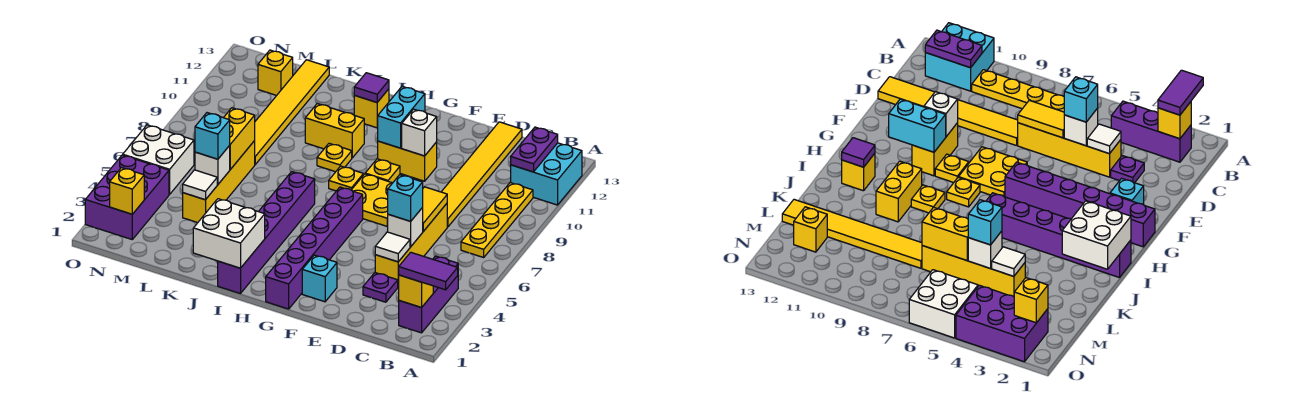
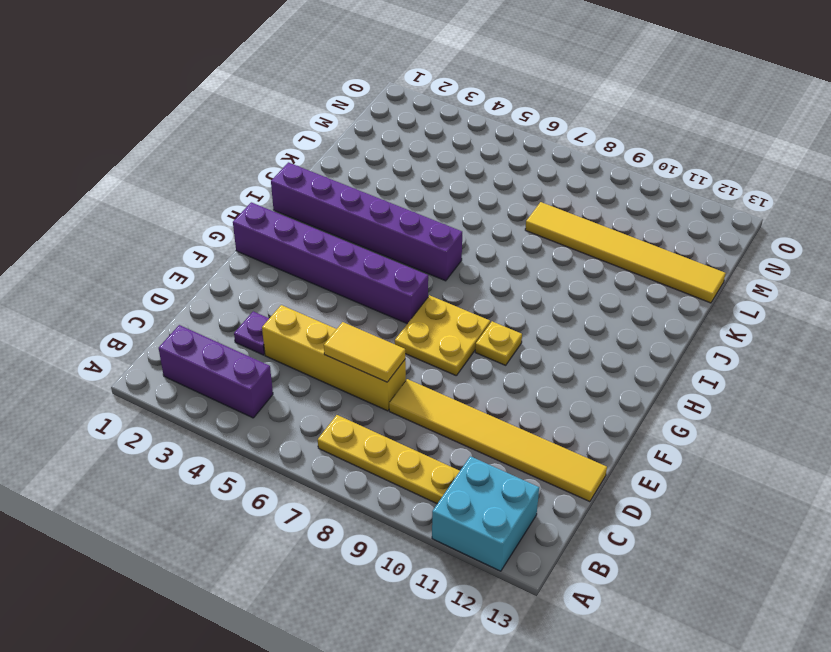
none -> cyan brick F2 level 1
none -> yellow brick F10:G10 level 1
none -> yellow plate H8 level 1
none -> yellow plate I9 level 1

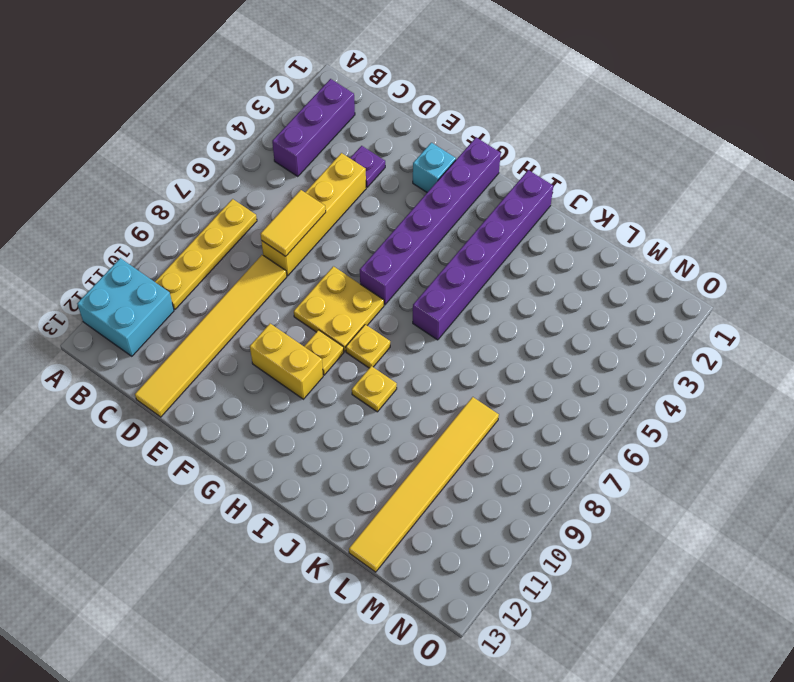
none -> yellow brick I10:J10 level 1
none -> yellow brick I12 level 1
none -> yellow brick L4:L7 level 1
none -> yellow brick M12 level 1

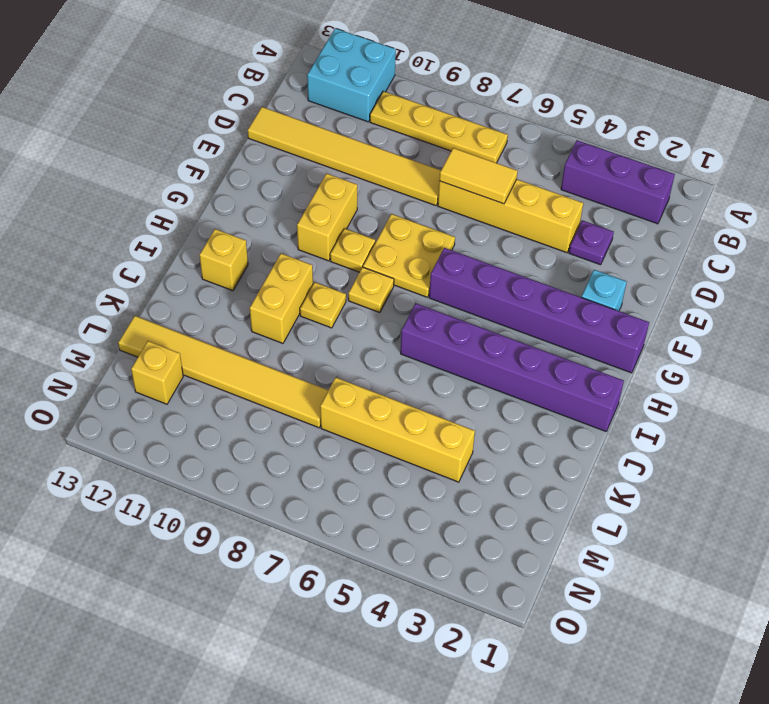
none -> purple brick N2:O4 level 1
none -> white brick N5:O6 level 1
none -> yellow brick B2 level 2
none -> purple plate B11:B12 level 2

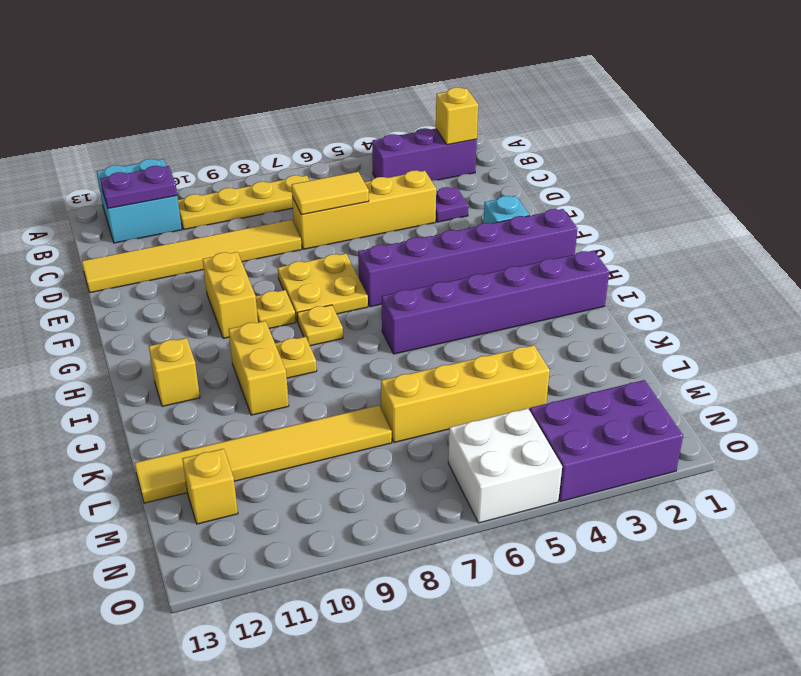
none -> white tile D4 level 2
none -> white brick D5 level 2
none -> white brick F10 level 2
none -> cyan brick G10:G11 level 2

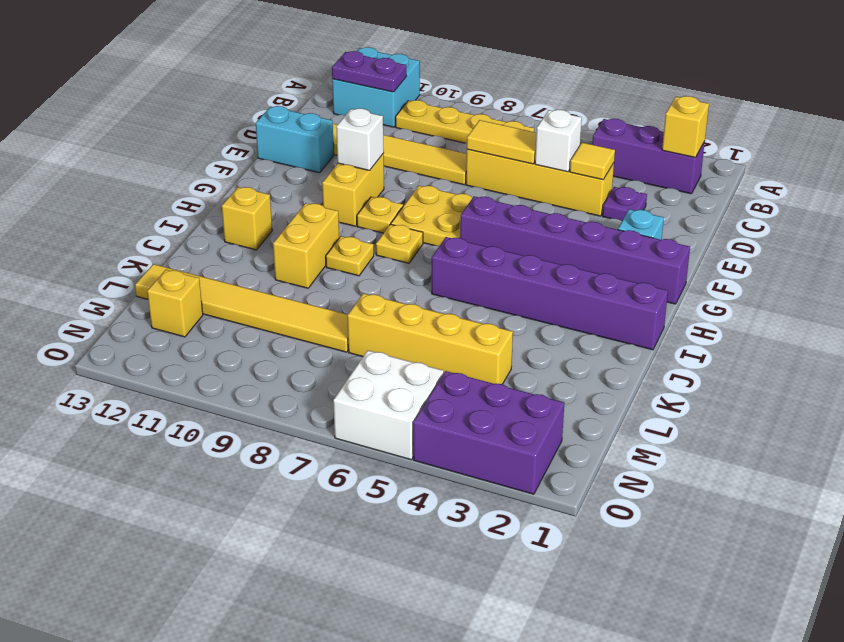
yellow tile D4 level 2 -> white tile D4 level 2
cyan brick E12:E13 level 1 -> cyan brick G10:G11 level 2
none -> white brick I1:J2 level 2
none -> purple tile I12 level 2
none -> white tile L4 level 2
none -> white brick L5 level 2

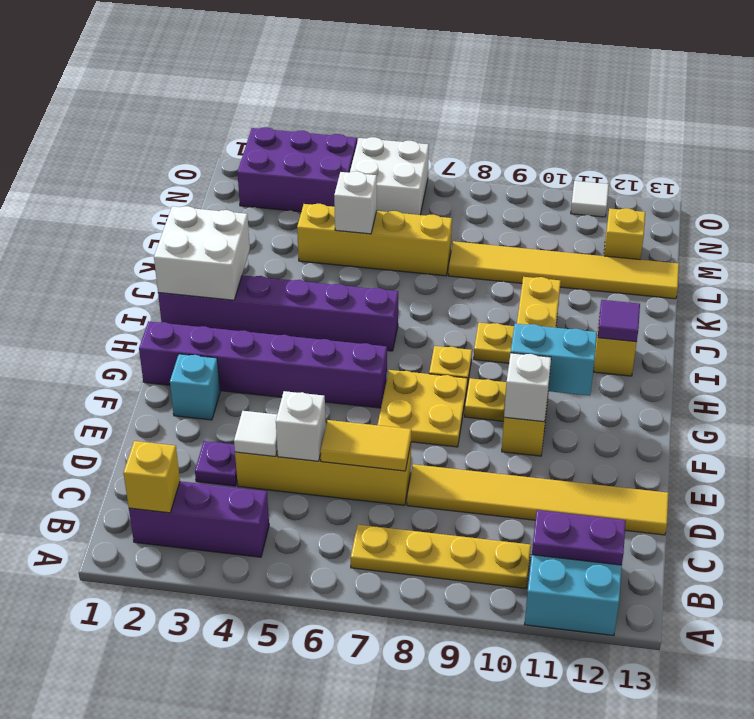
white tile O11 level 1 -> white tile L4 level 2
none -> yellow brick L6:L7 level 2
none -> yellow brick N2 level 2
none -> purple tile A2:B2 level 3
none -> cyan brick D5 level 3

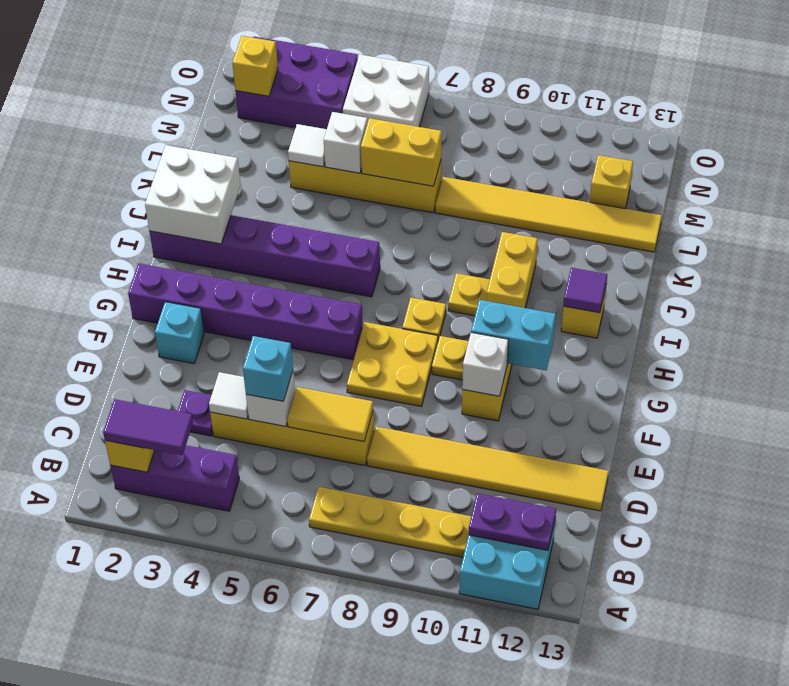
purple tile B2:B3 level 3 -> purple tile A2:B2 level 3
none -> cyan brick L5 level 3

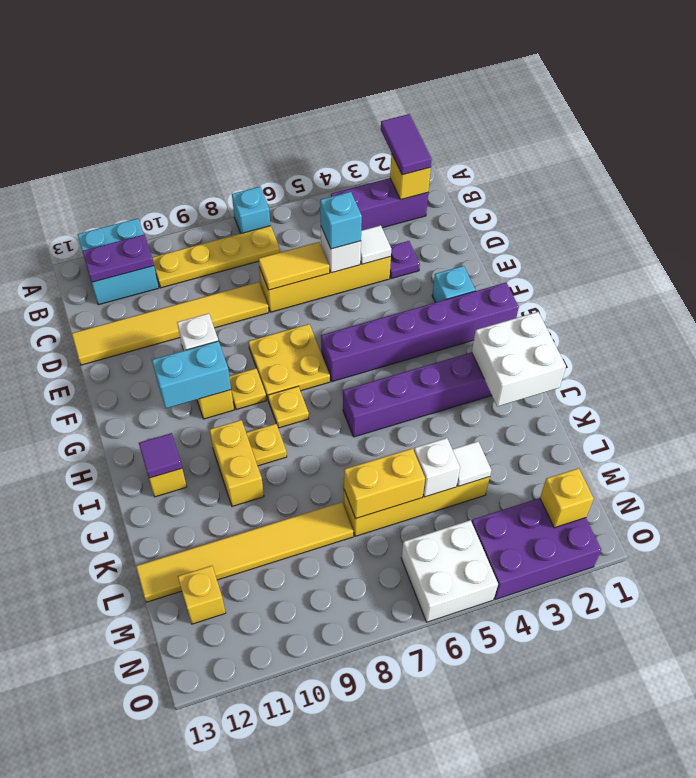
cyan brick A7 level 1 -> cyan brick L5 level 3

